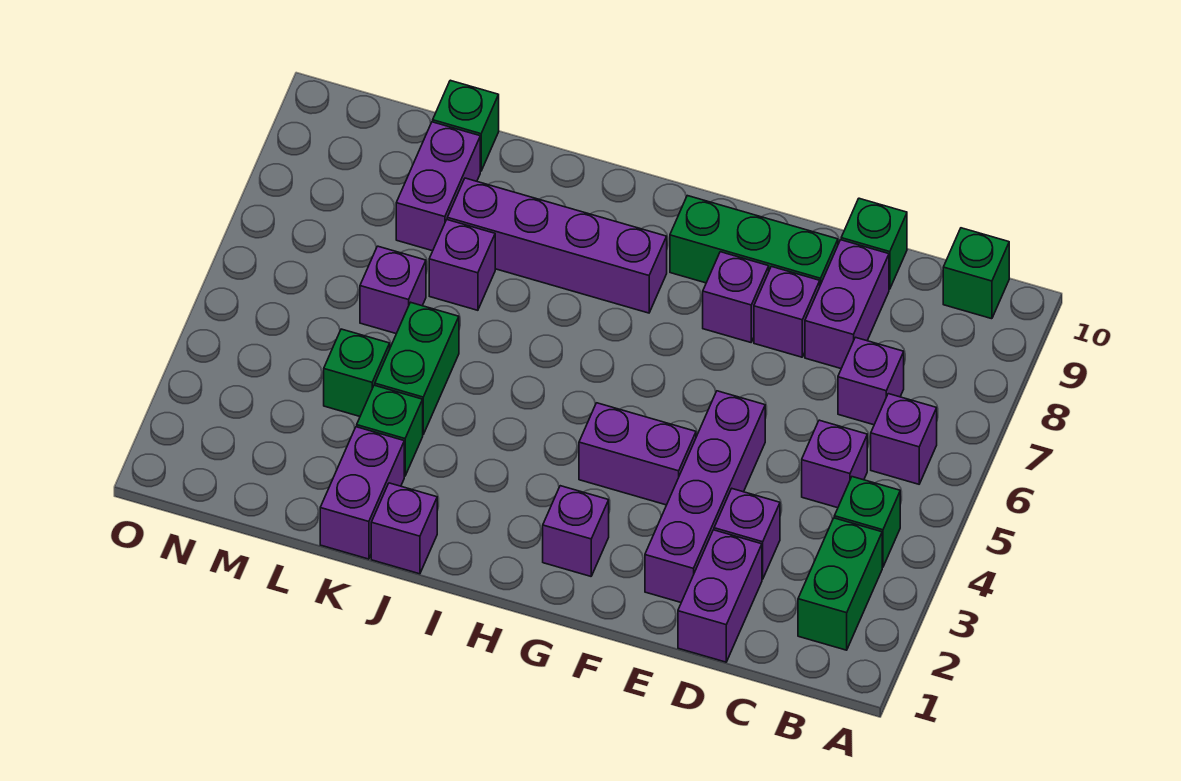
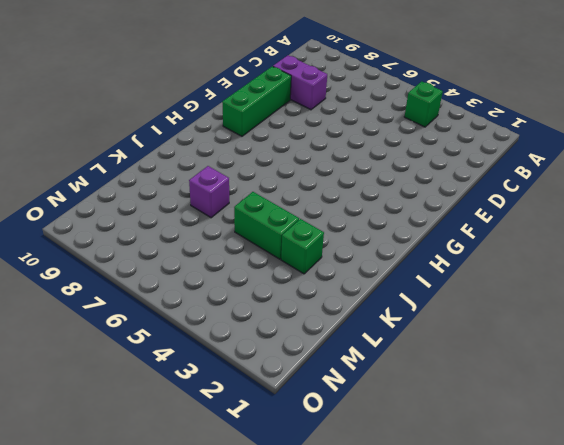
none -> green brick B2:B3 level 1
none -> purple brick B6 level 1
none -> green brick B10 level 1

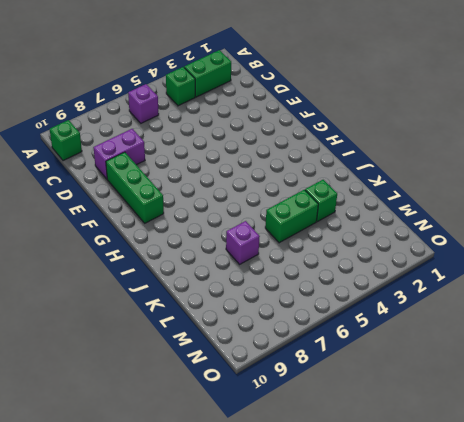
none -> purple brick C5 level 1
none -> purple brick C7 level 1
none -> purple brick D1:D2 level 1

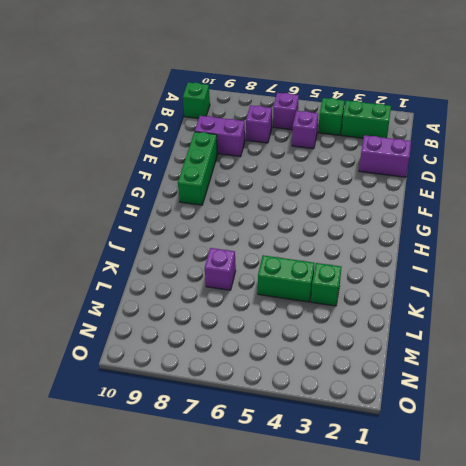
none -> purple brick D3 level 1
none -> green brick D10 level 1
none -> purple brick E2:E5 level 1

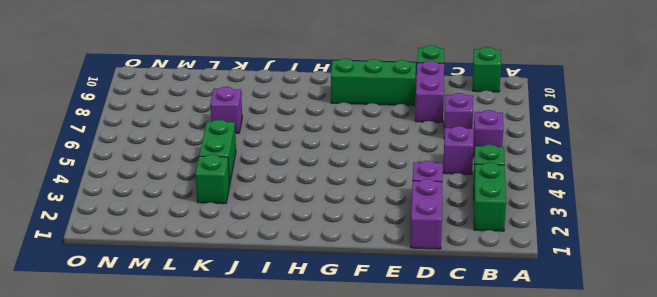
none -> purple brick E2:E5 level 1
none -> purple brick E8 level 1
none -> purple brick F4:G4 level 1

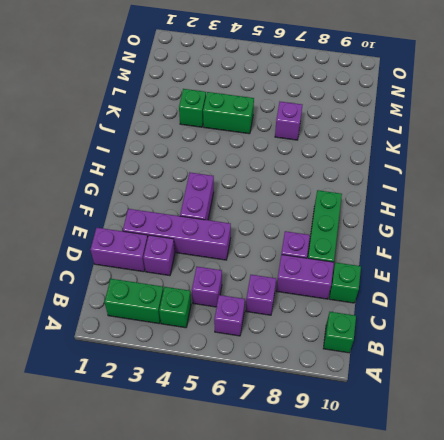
none -> purple brick F8 level 1
none -> purple brick G2 level 1
none -> purple brick H8:K8 level 1

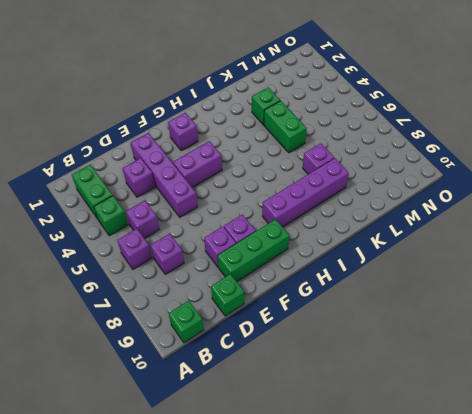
none -> purple brick D1:D2 level 1
none -> purple brick D8:D9 level 1
none -> purple brick J1 level 1

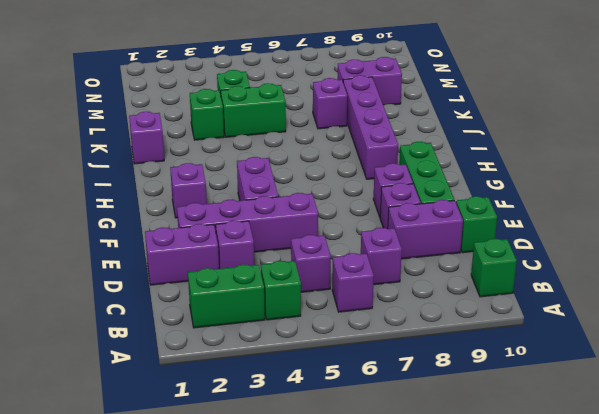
none -> purple brick K1:K2 level 1
none -> purple brick L6 level 1
none -> green brick L10 level 1

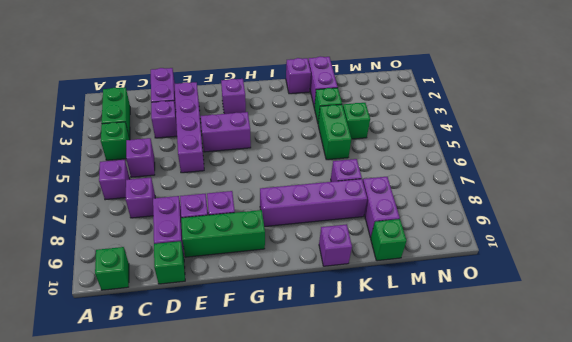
purple brick J10 level 1 -> purple brick L6 level 1

